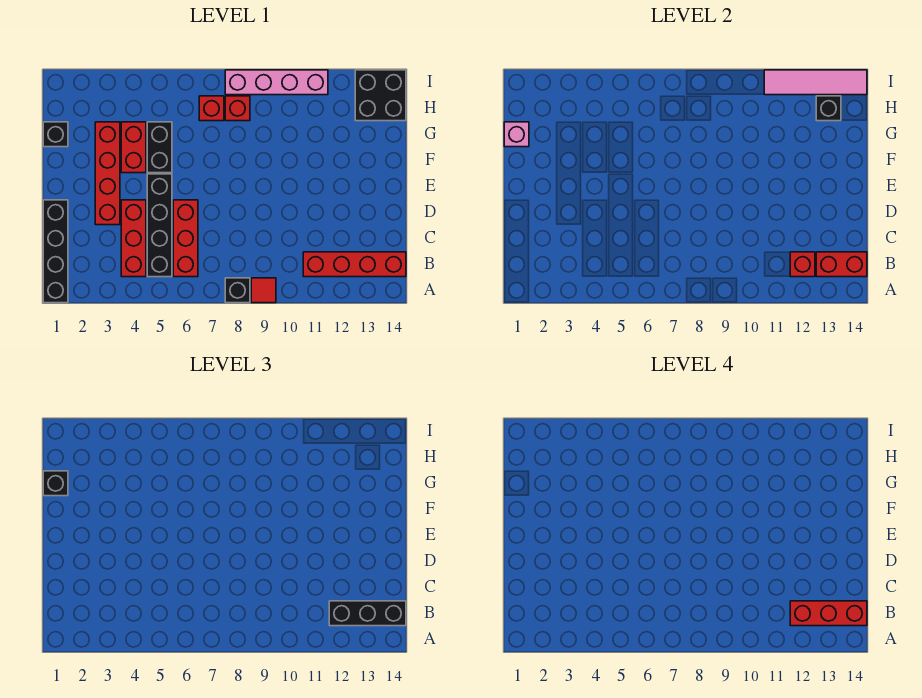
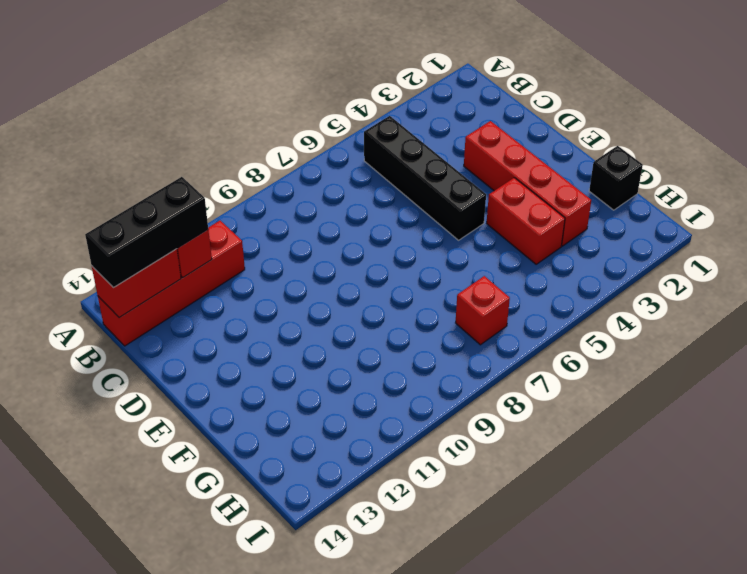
none -> black brick A1:D1 level 1
none -> black brick A8 level 1
none -> red tile A9 level 1

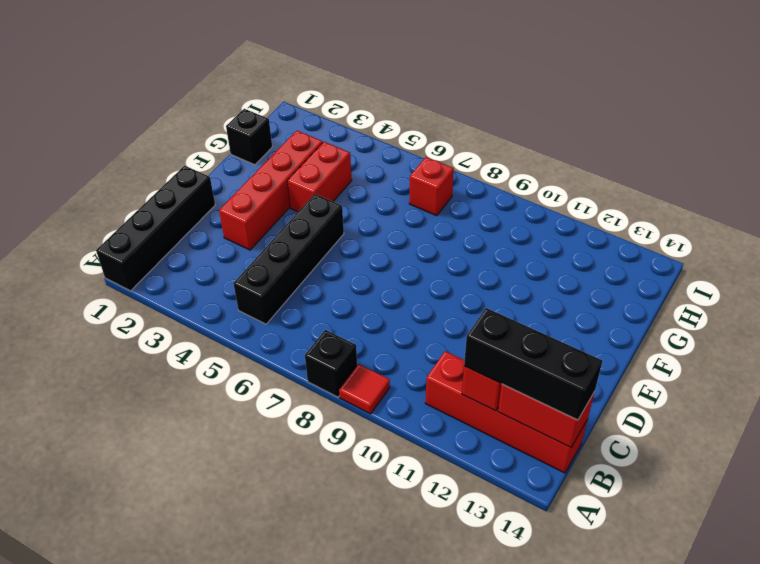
none -> red brick B4:D4 level 1
none -> red brick B6:D6 level 1
none -> black brick F5:G5 level 1

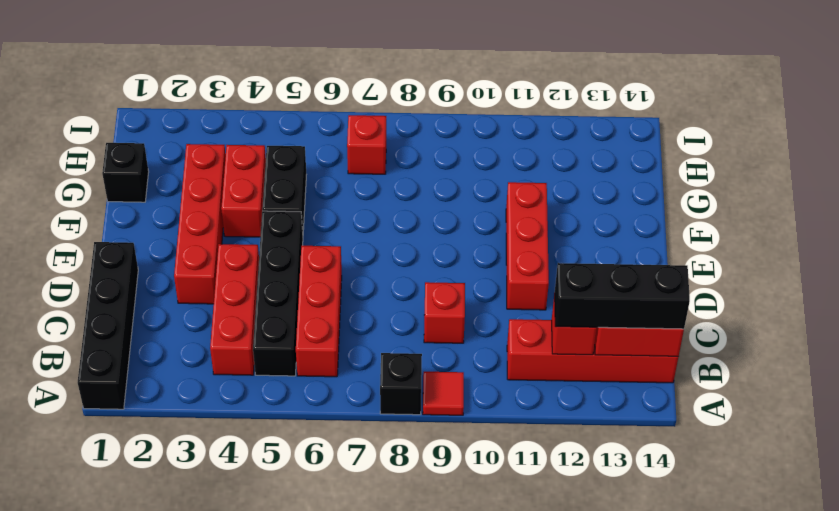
red brick C9 level 1 -> red brick H8 level 1
red brick D11:F11 level 1 -> red brick B12:B14 level 4
none -> black brick H13:I14 level 1
none -> pink brick I8:I11 level 1
none -> pink brick G1 level 2

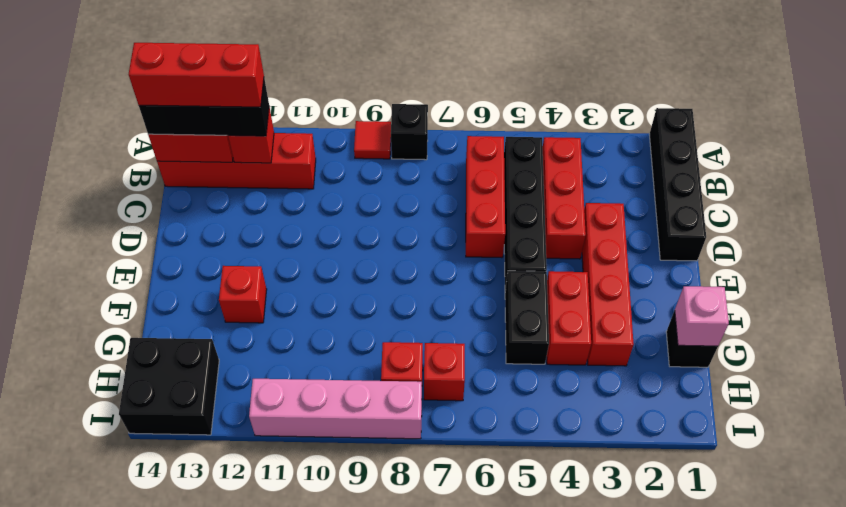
red brick F12 level 1 -> none
none -> black brick H13 level 2
none -> pink tile I11:I14 level 2
none -> black brick G1 level 3

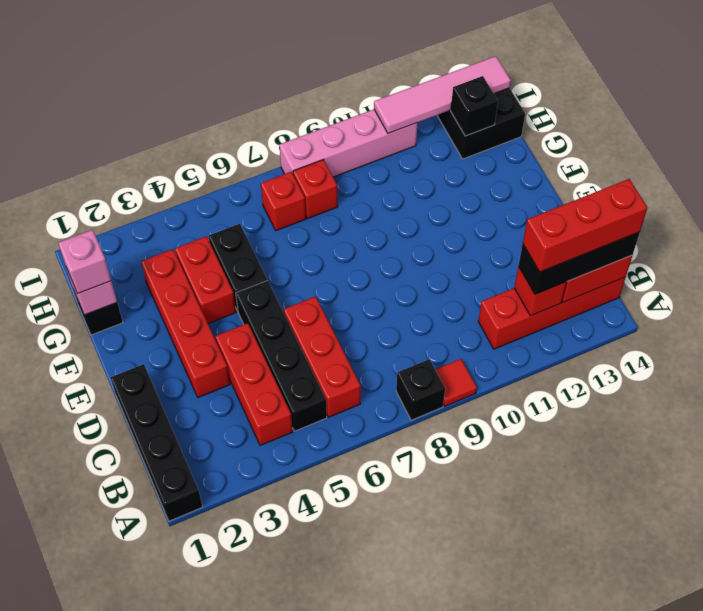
pink brick G1 level 3 -> black brick G1 level 3

